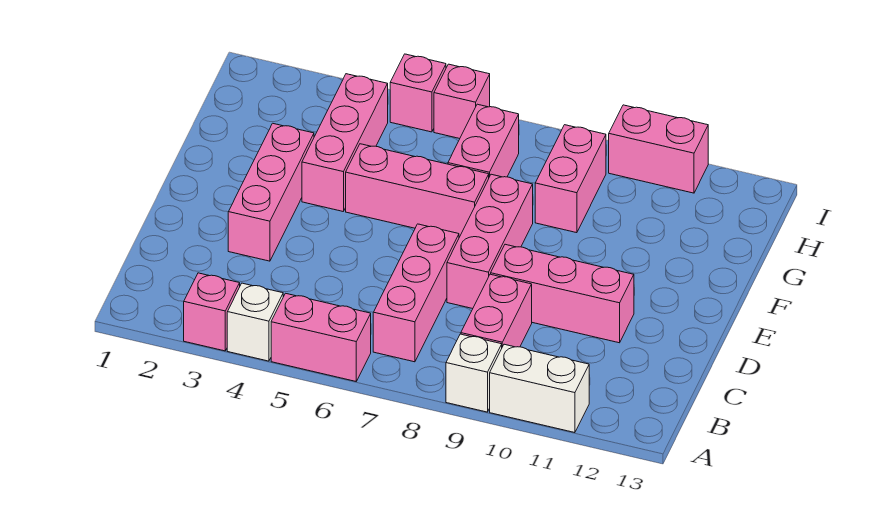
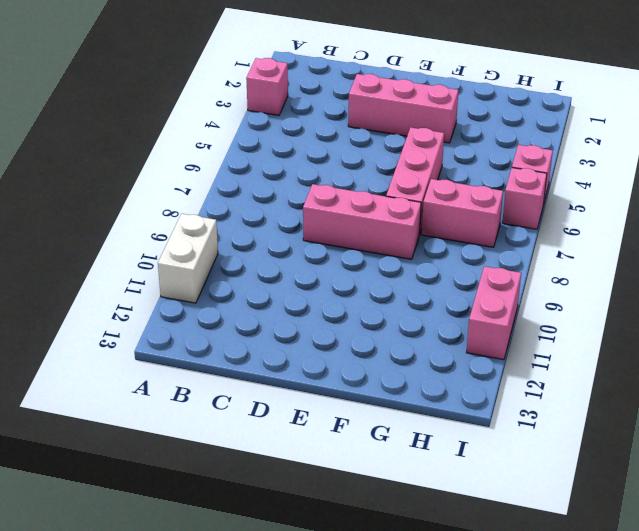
none -> white brick A4 level 1
none -> pink brick A5:A6 level 1
none -> white brick A9 level 1

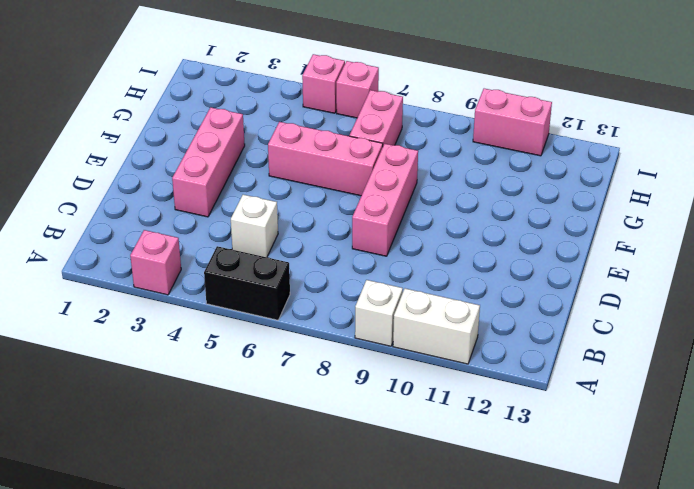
black brick A5:A6 level 1 -> pink brick A5:A6 level 1
white brick C5 level 1 -> white brick A4 level 1
none -> pink brick B7:D7 level 1
none -> pink brick B9:C9 level 1
none -> pink brick D9:D11 level 1

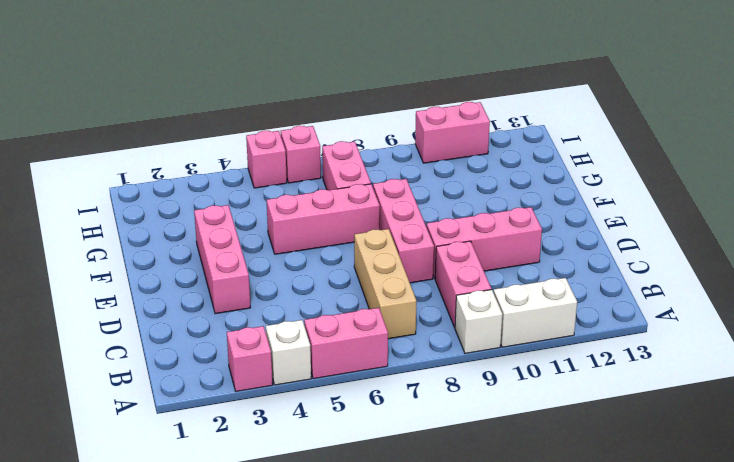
tan brick B7:D7 level 1 -> pink brick B7:D7 level 1
none -> pink brick F4:H4 level 1
none -> pink brick G9:H9 level 1

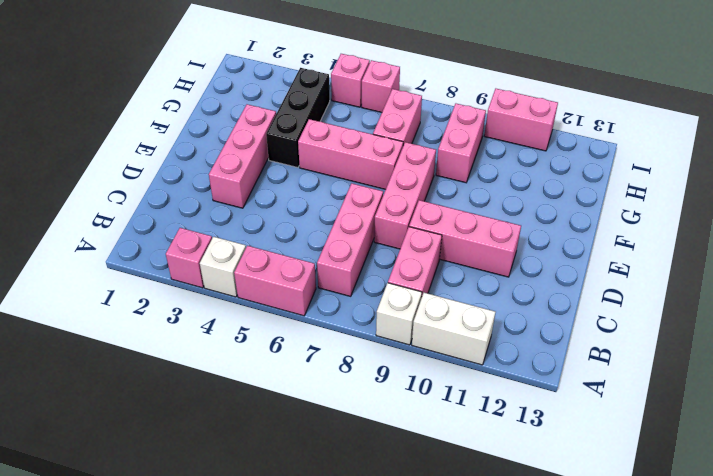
black brick F4:H4 level 1 -> pink brick F4:H4 level 1

